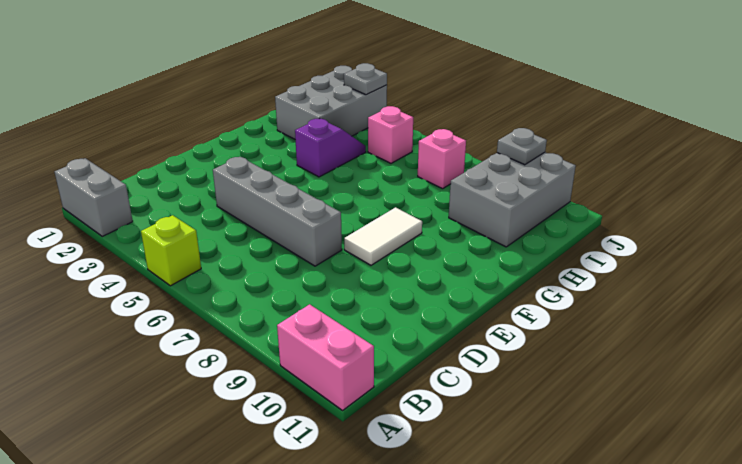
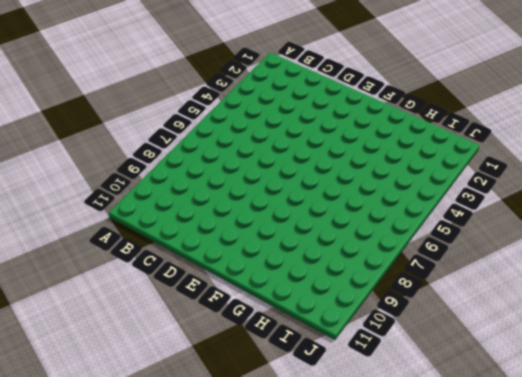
none -> grey brick A1:A2 level 1
none -> lime brick A5 level 1
none -> pink brick A10:A11 level 1

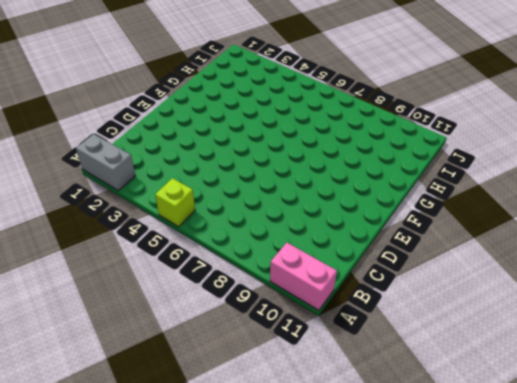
none -> grey brick D4:D7 level 1
none -> white tile E8:F8 level 1
none -> purple slope G4:H4 level 1 top G

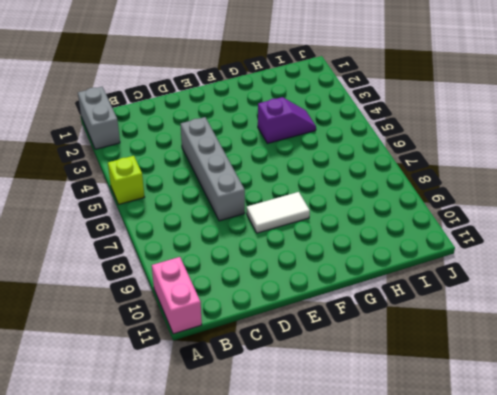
none -> grey brick H2:J3 level 1
none -> grey brick H9:J10 level 1
none -> pink brick I5 level 1

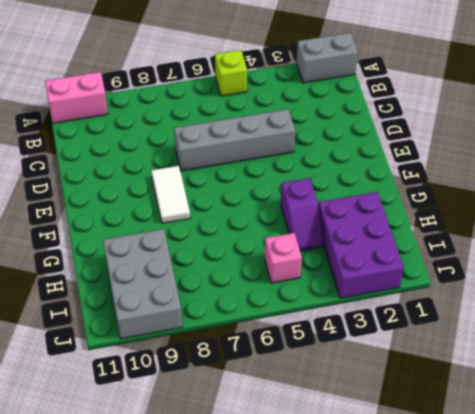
purple brick H2:J3 level 1 -> grey brick H2:J3 level 1
none -> pink brick I7 level 1
none -> grey plate J3 level 2
none -> grey plate J9 level 2

